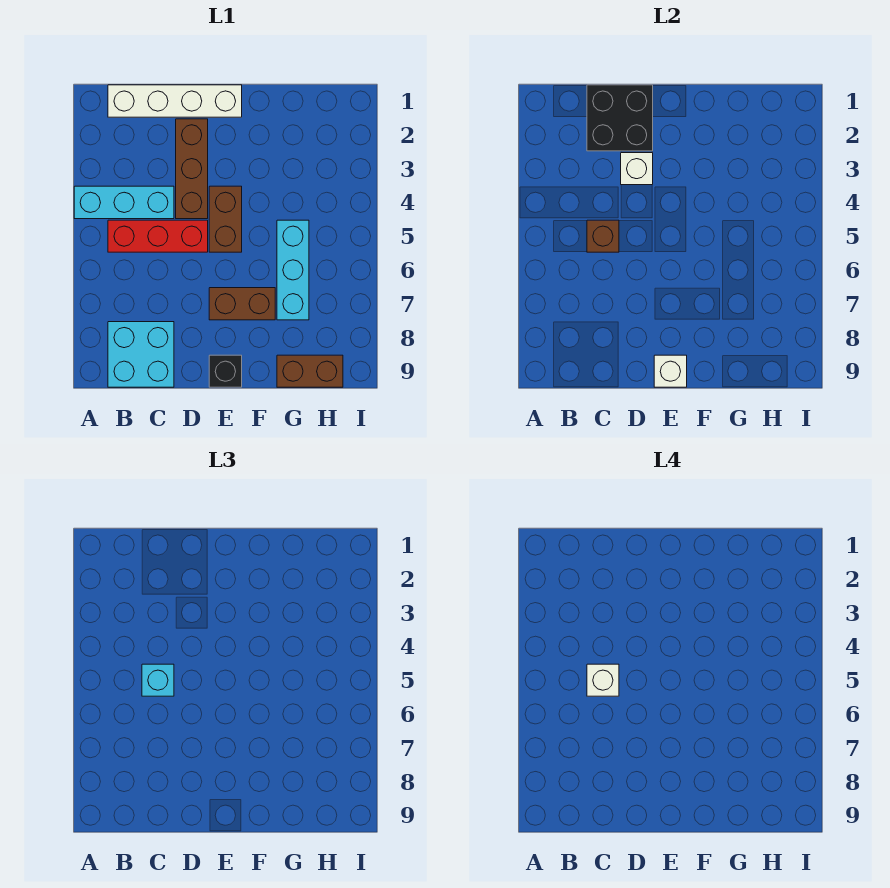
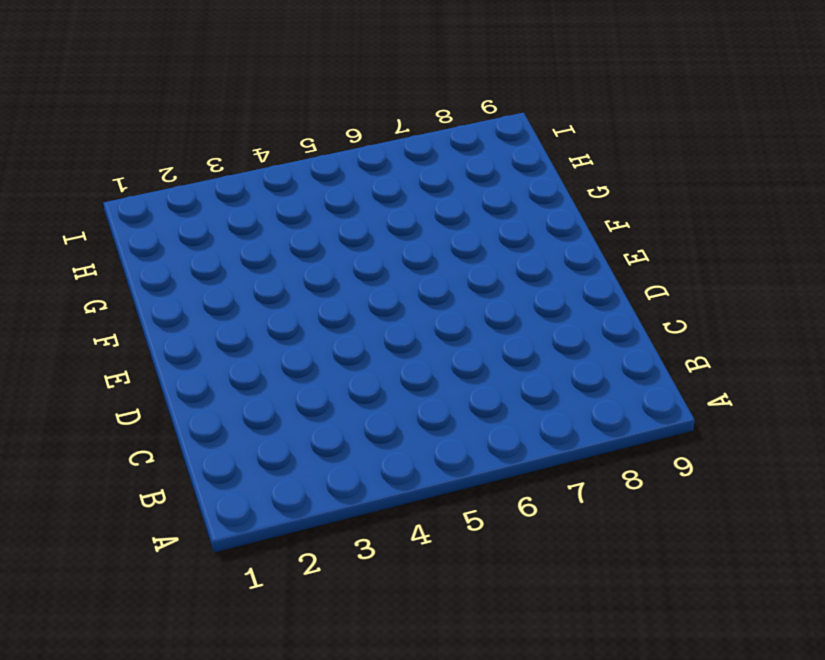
none -> cyan brick A4:C4 level 1
none -> white brick B1:E1 level 1
none -> red brick B5:D5 level 1

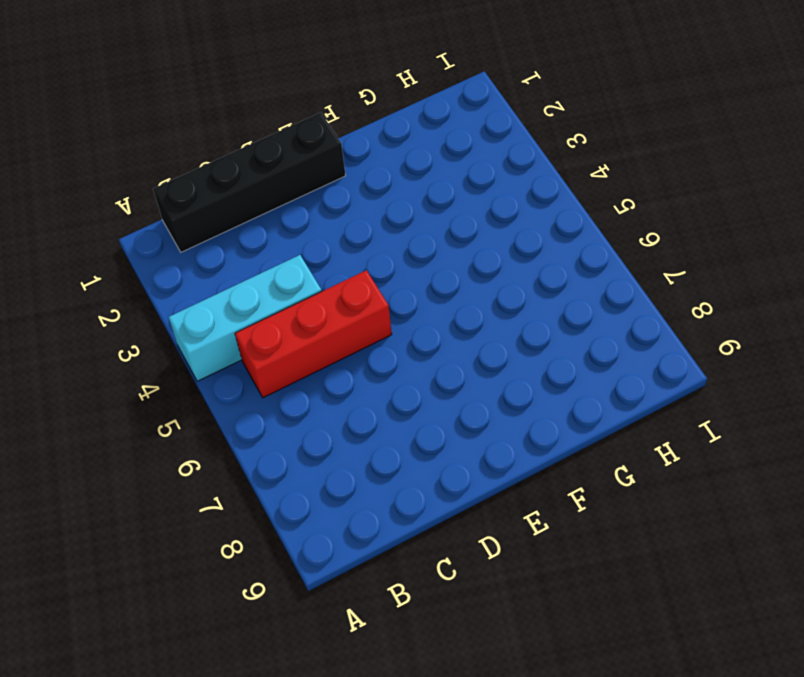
black brick B1:E1 level 1 -> white brick B1:E1 level 1
none -> cyan brick B8:C9 level 1
none -> brown brick D2:D4 level 1
none -> brown brick E4:E5 level 1

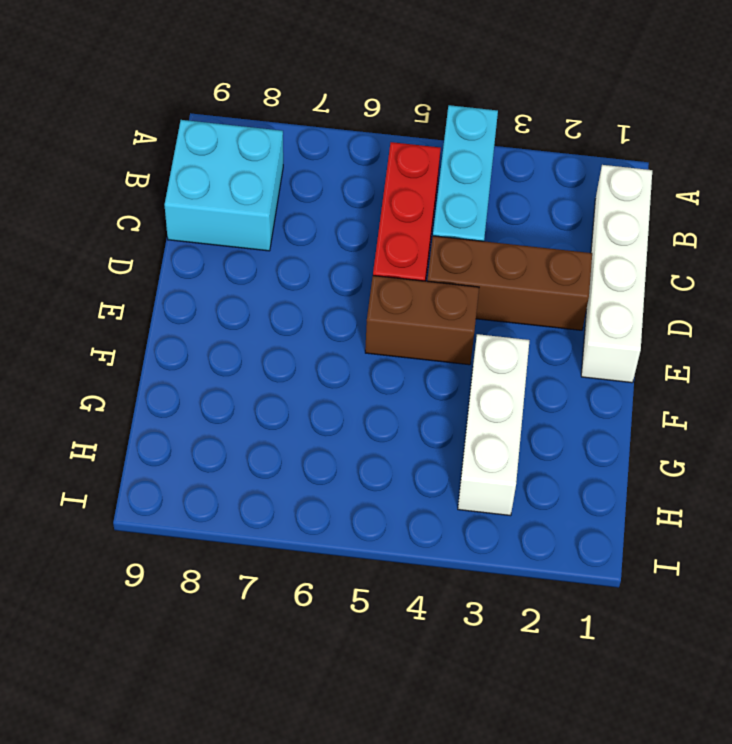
white brick F3:H3 level 1 -> none
none -> brown brick E7:F7 level 1
none -> black brick E9 level 1
none -> cyan brick G5:G7 level 1

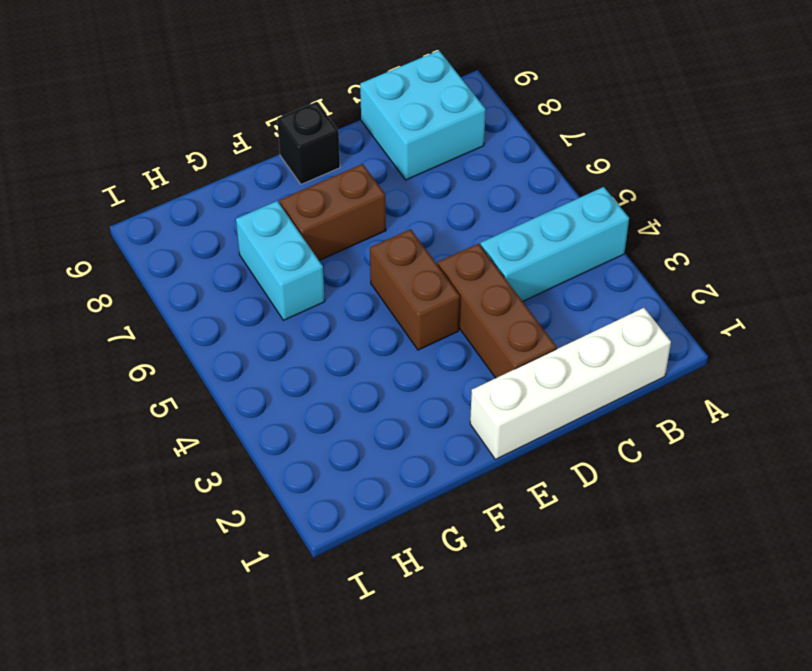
cyan brick G6:G7 level 1 -> cyan brick G5:G7 level 1
none -> red brick B5:D5 level 1
none -> brown brick G9:H9 level 1
none -> black brick C1:D2 level 2

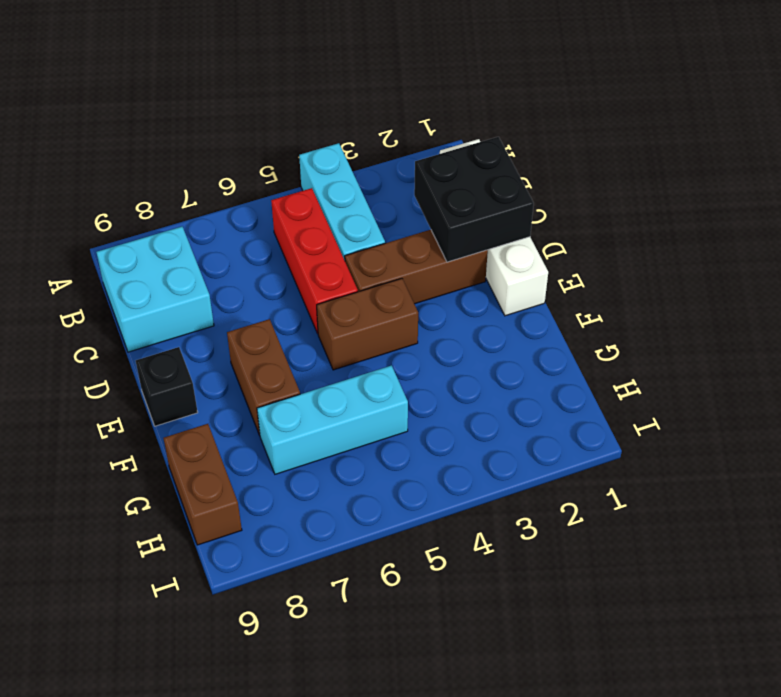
none -> brown brick C5 level 2
none -> white brick D3 level 2
none -> white brick E9 level 2

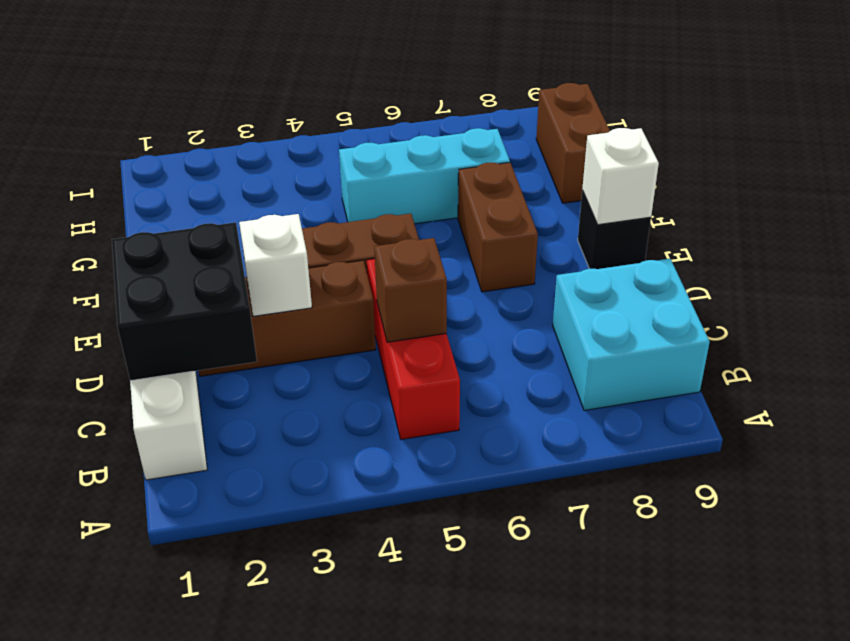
none -> cyan brick A4:C4 level 1
none -> cyan brick C5 level 3
none -> white brick C5 level 4

